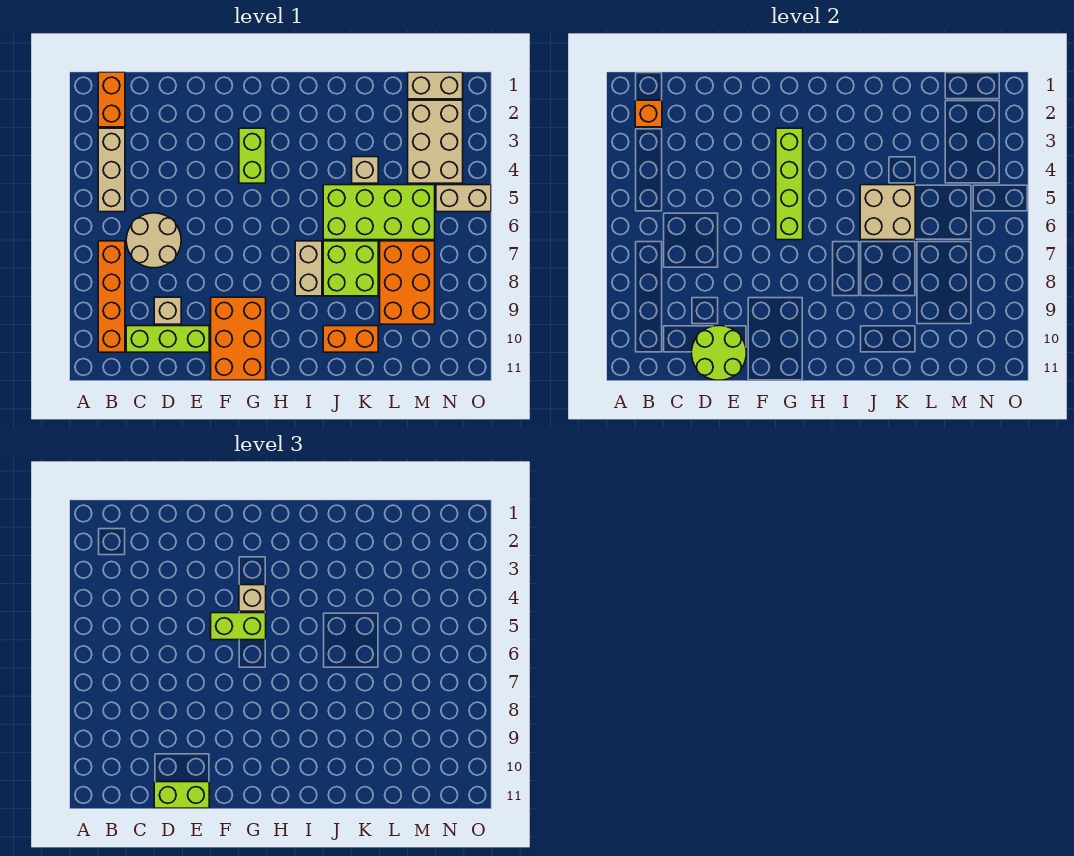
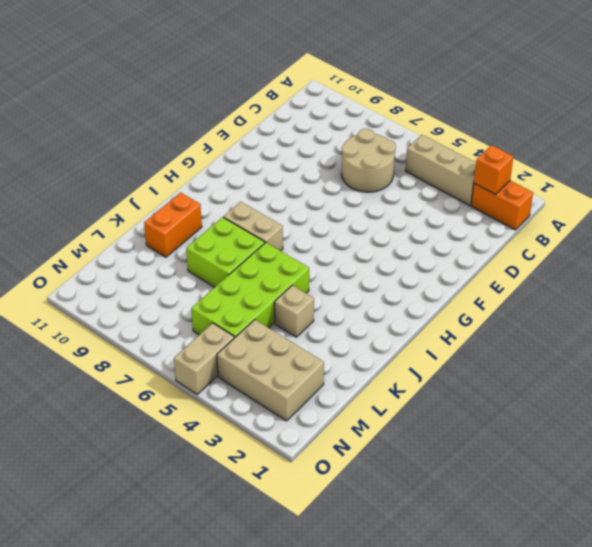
none -> orange brick B7:B10 level 1
none -> lime brick C10:E10 level 1
none -> tan brick D9 level 1

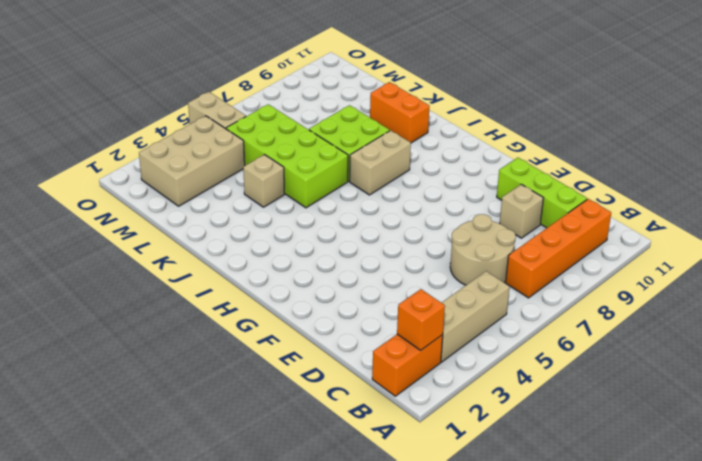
none -> orange brick F9:G11 level 1
none -> lime brick G3:G4 level 1
none -> orange brick L7:M9 level 1

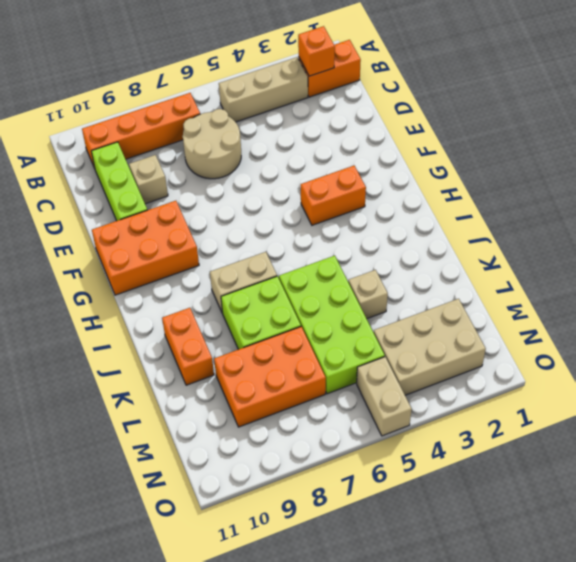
orange brick G3:G4 level 1 -> lime brick G3:G4 level 1
none -> tan brick M1:N1 level 1
none -> lime round brick D10:E11 level 2
none -> lime brick G3:G6 level 2

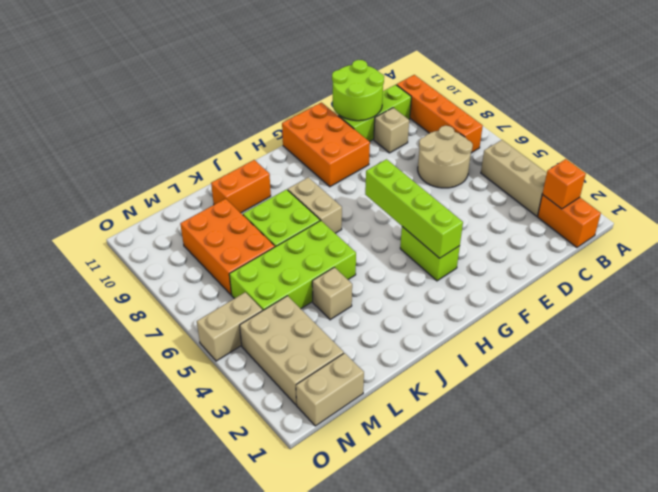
none -> tan brick J5:K6 level 2
none -> lime brick D11:E11 level 3
none -> lime brick F5:G5 level 3

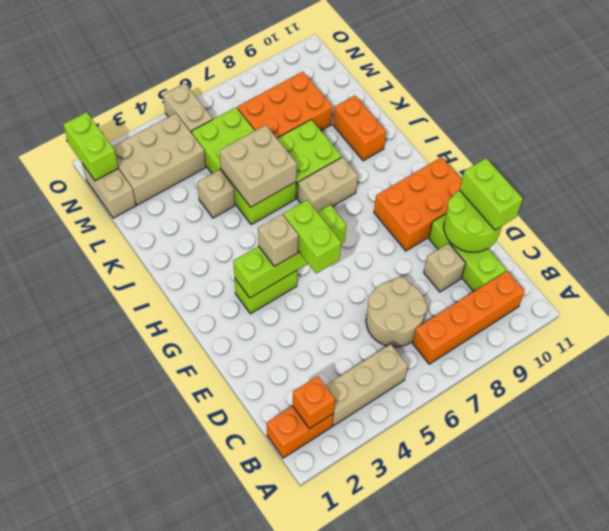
lime brick N1:O1 level 2 -> none

